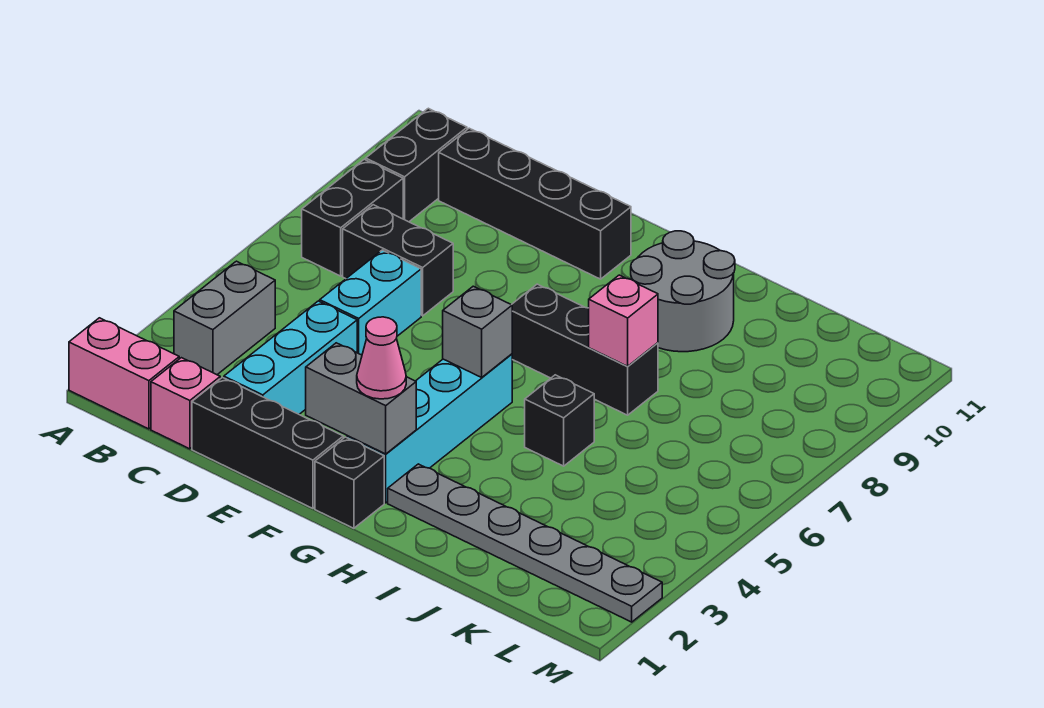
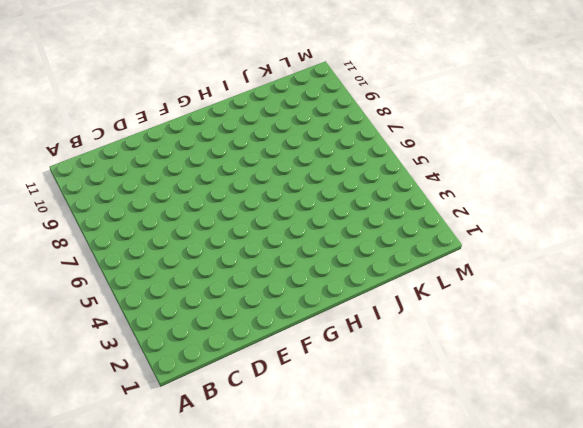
none -> pink brick A1:B1 level 1
none -> grey brick B3:B4 level 1
none -> black brick B7:B8 level 1

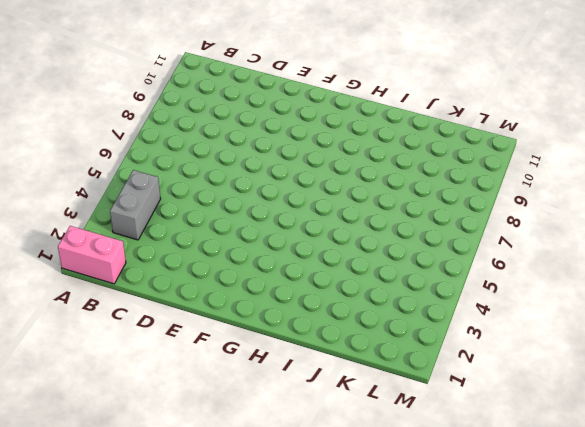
none -> black brick B7:B8 level 1
none -> black brick B9:B10 level 1
none -> pink brick C1 level 1

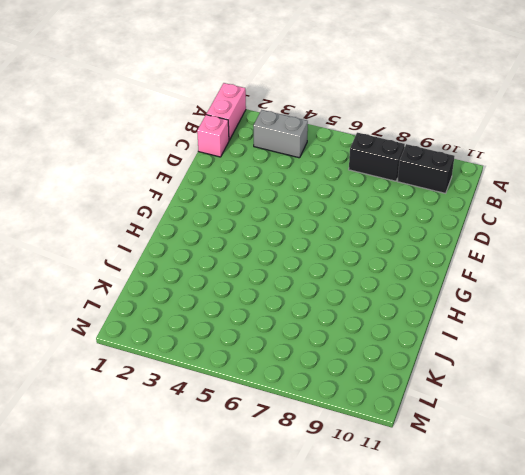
none -> black brick C7:D7 level 1
none -> black brick C10:F10 level 1
none -> black brick D1:F1 level 1

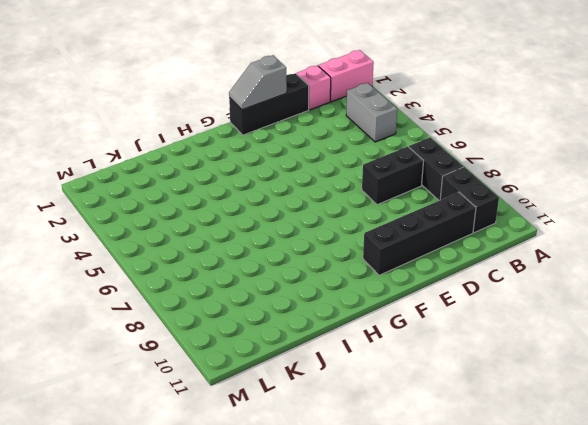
grey slope E1:F1 level 2 top E -> none
none -> cyan brick D2:D4 level 1
none -> cyan brick D5:D6 level 1
none -> black brick G1 level 1

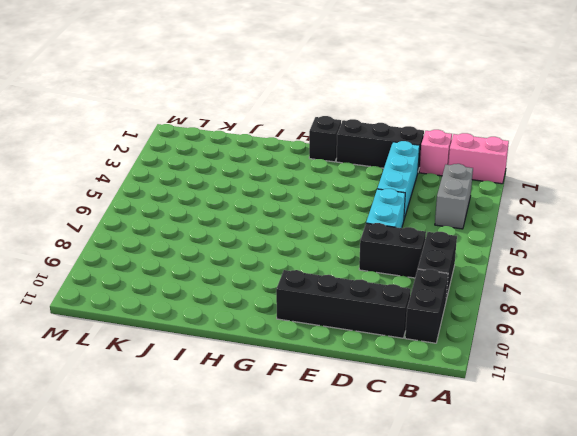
none -> cyan brick G2:G5 level 1
none -> black brick G7:I7 level 1
none -> grey plate H2:M2 level 1

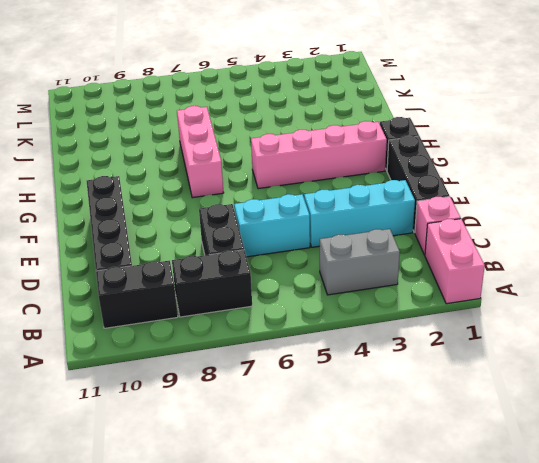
pink brick G2:G5 level 1 -> cyan brick G2:G5 level 1
pink brick G7:I7 level 1 -> black brick G7:I7 level 1
none -> grey plate H2:M2 level 1
none -> grey round brick H9:I10 level 1
none -> black brick I5 level 1

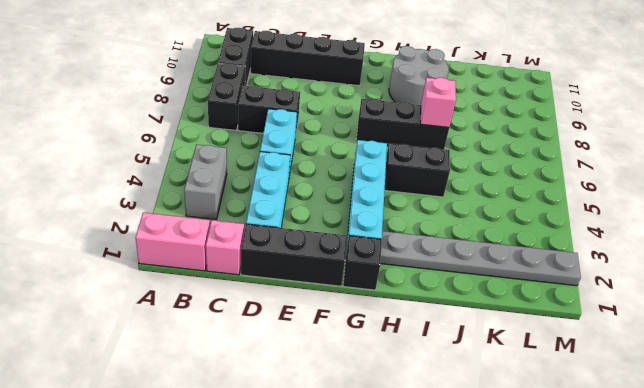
black brick H5:I5 level 1 -> black brick I5 level 1
none -> grey brick F2:G2 level 2
none -> grey brick G5 level 2
none -> pink cone G2 level 3

